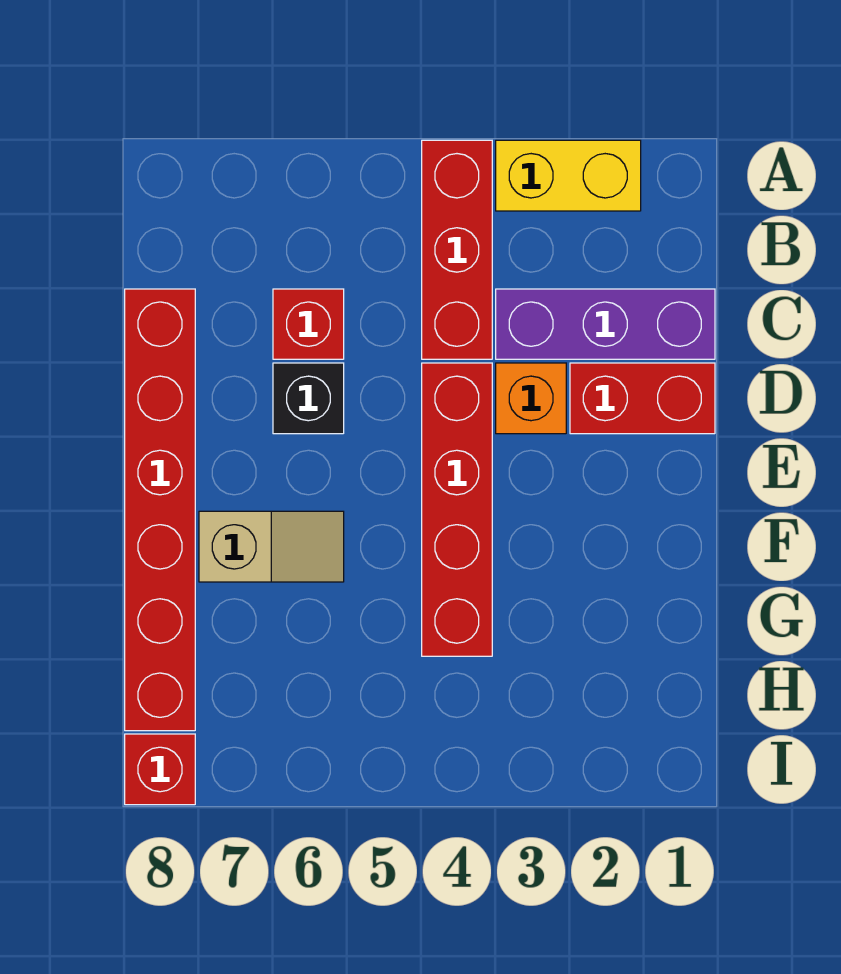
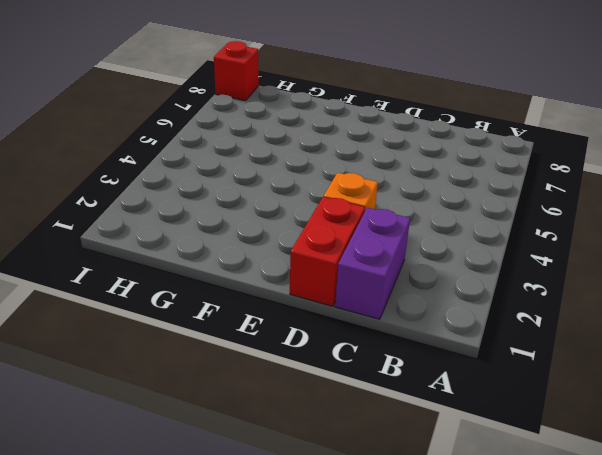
purple brick C1:C2 level 1 -> purple brick C1:C3 level 1
none -> yellow brick A2:A3 level 1
none -> red brick A4:C4 level 1

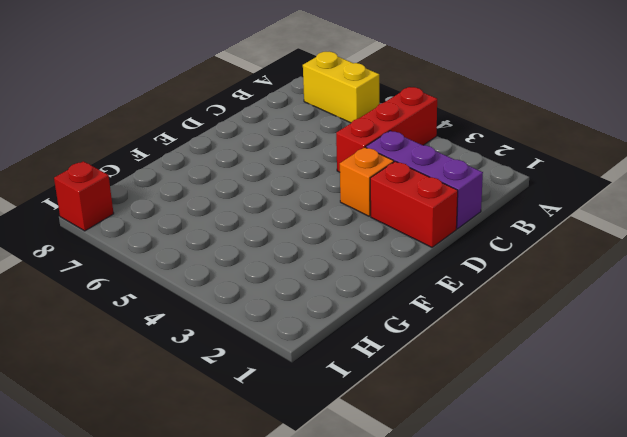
yellow brick A6:A7 level 1 -> yellow brick A2:A3 level 1
none -> red brick C6 level 1
none -> red brick C8:H8 level 1

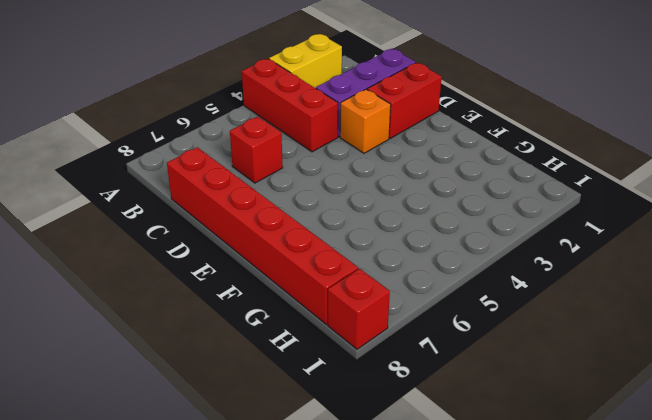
none -> red brick D4:G4 level 1
none -> black brick D6 level 1

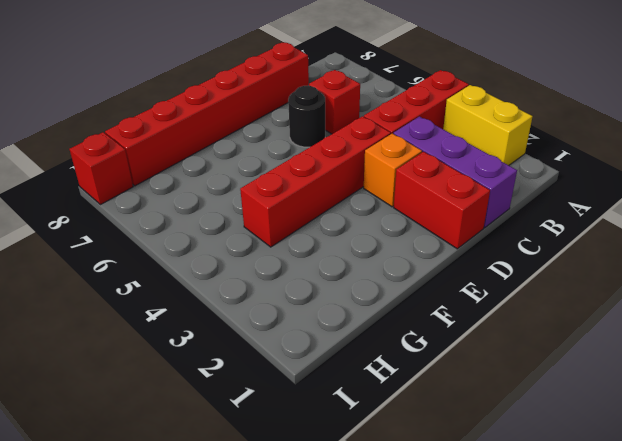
black round brick D6 level 1 -> black brick D6 level 1
none -> tan slope F6:F7 level 1 top 7

